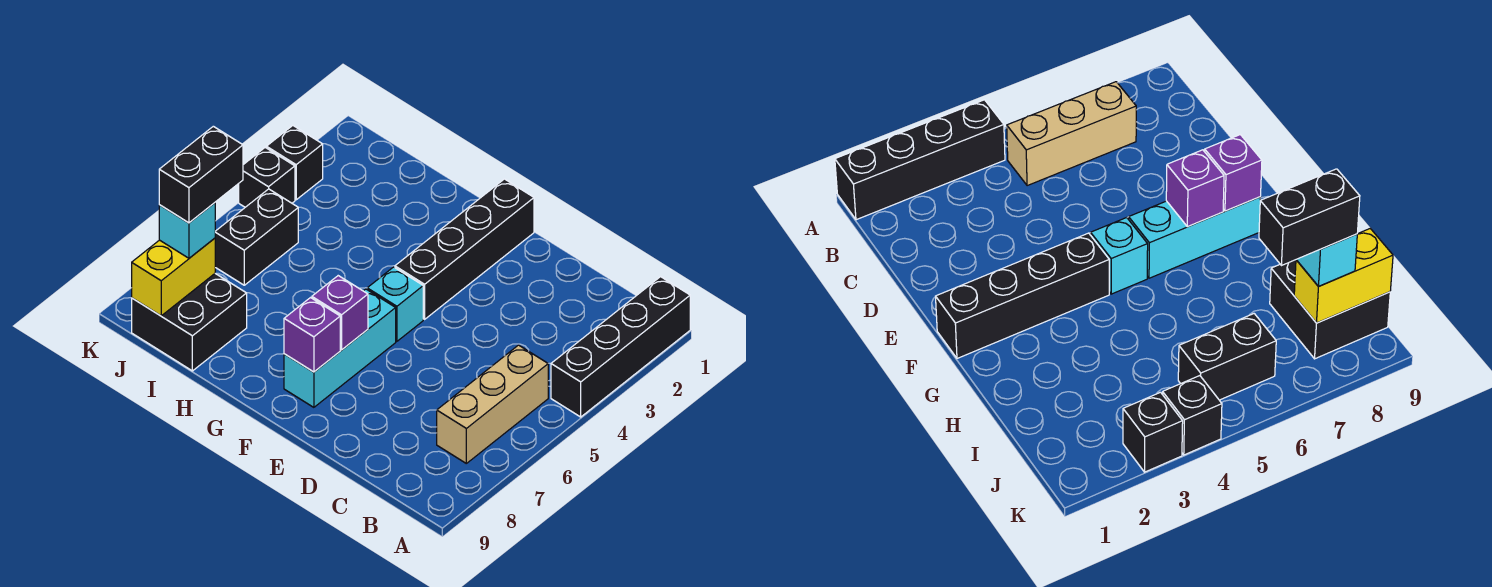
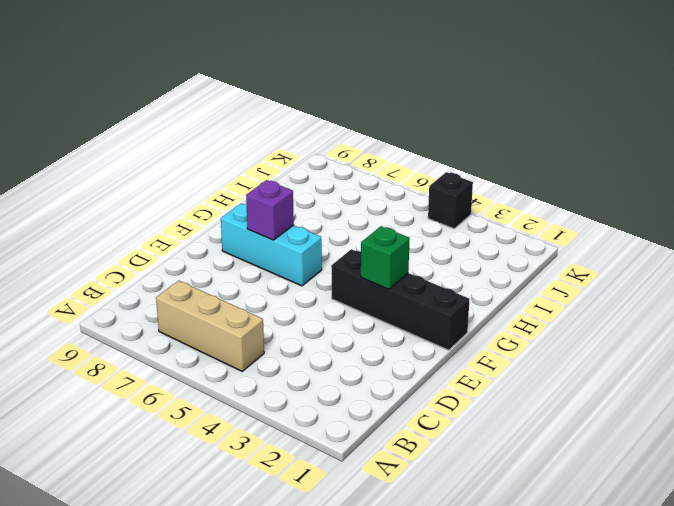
green brick F3 level 2 -> none
none -> black brick A1:A4 level 1
none -> cyan brick F5 level 1
none -> black brick I8:J9 level 1

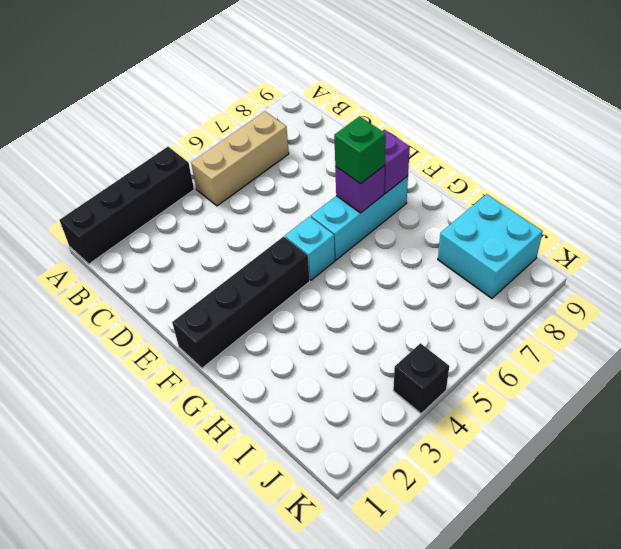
green brick F7 level 3 -> none
cyan brick I8:J9 level 1 -> black brick I8:J9 level 1
none -> black brick J5:J6 level 1
none -> black brick K3 level 1
none -> yellow brick J8:J9 level 2

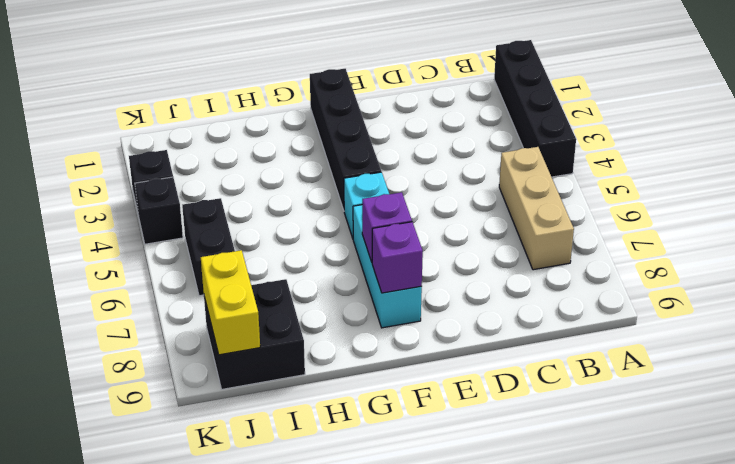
none -> cyan brick J8 level 3
none -> black brick J7:J8 level 4

